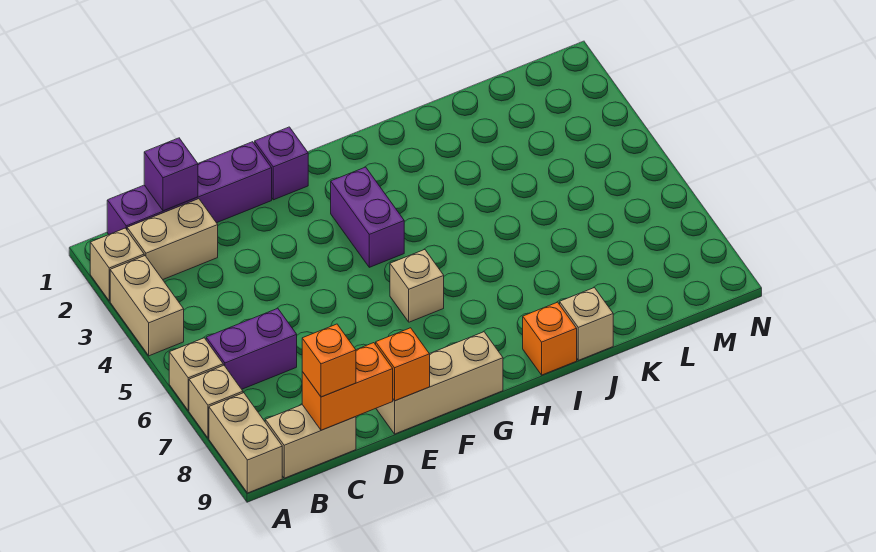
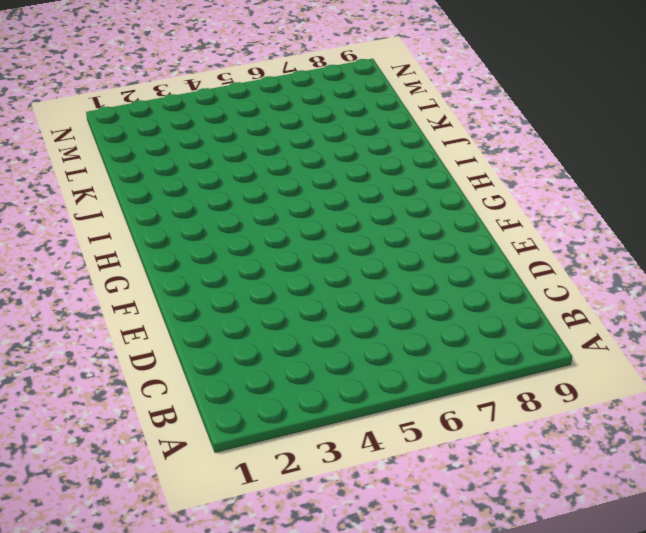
none -> tan brick A2 level 1
none -> tan brick A3:A4 level 1
none -> tan brick A6 level 1

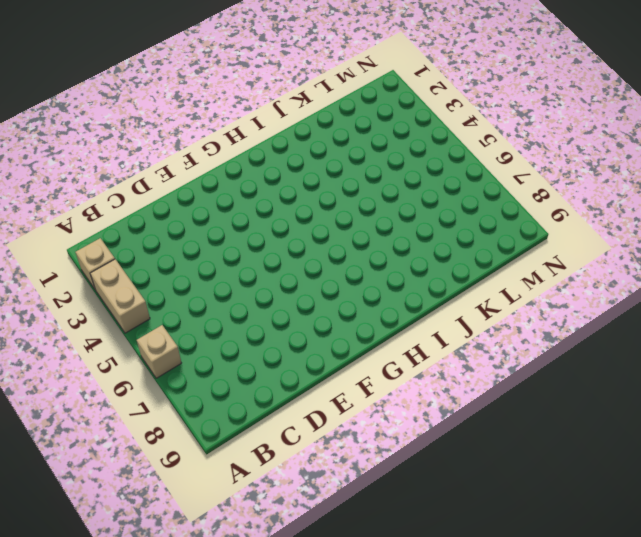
none -> tan brick A7 level 1
none -> tan brick A8:A9 level 1
none -> purple brick B1:E1 level 1

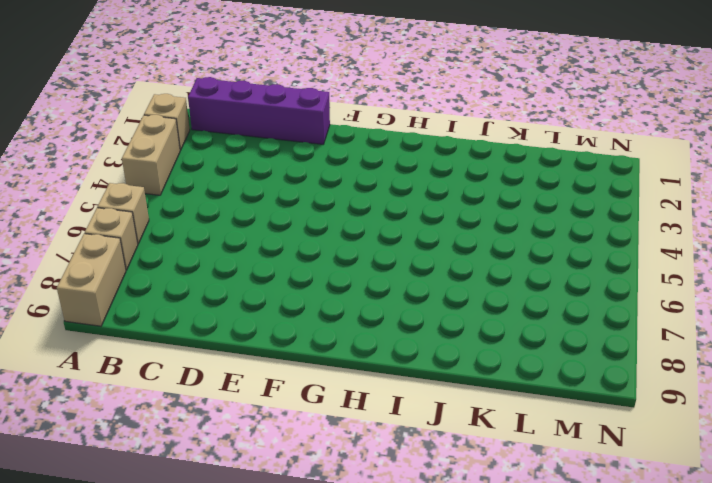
none -> tan brick B2:C2 level 1
none -> purple brick B6:C6 level 1
none -> tan brick B9:C9 level 1

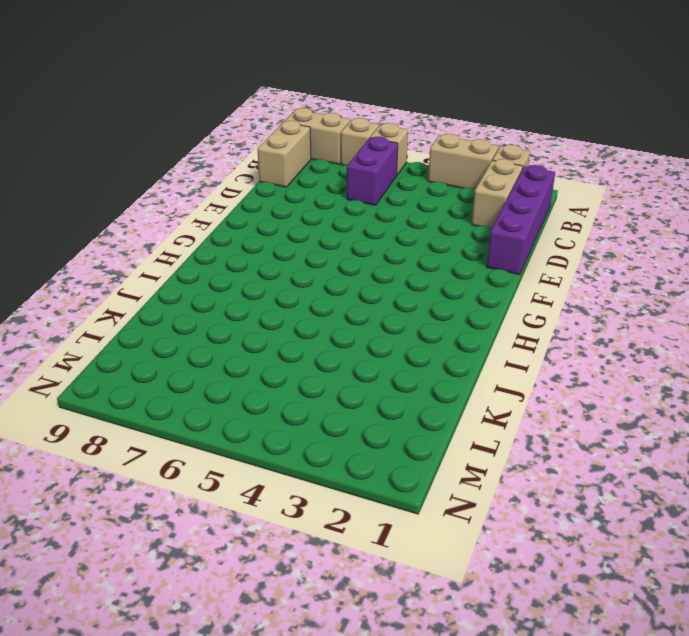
none -> tan brick E9:G9 level 1
none -> purple brick F1 level 1
none -> purple brick G3:G4 level 1

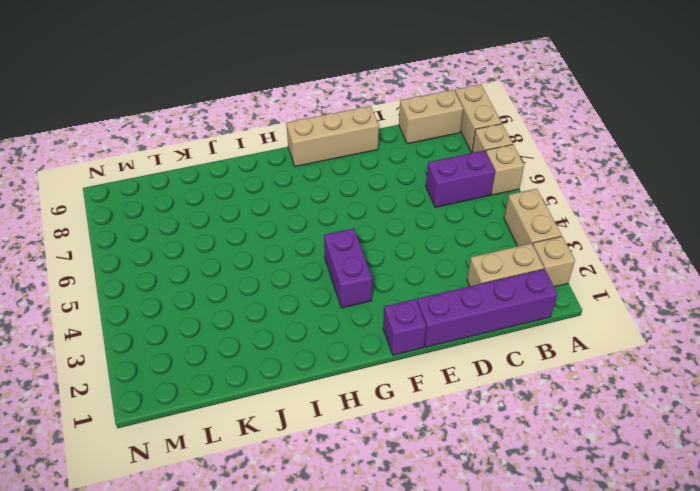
none -> tan brick G6 level 1
none -> orange brick I9 level 1
none -> tan brick J9 level 1

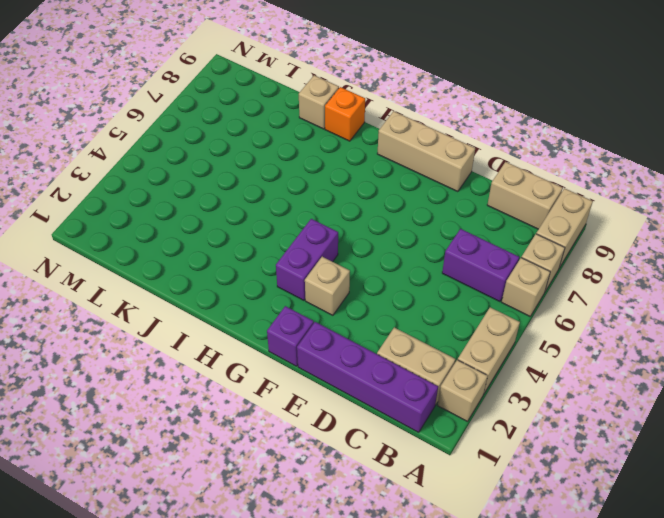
tan brick F3 level 1 -> tan brick G6 level 1
none -> purple brick C1 level 2
none -> orange brick C9:D9 level 2
none -> orange brick E9 level 2

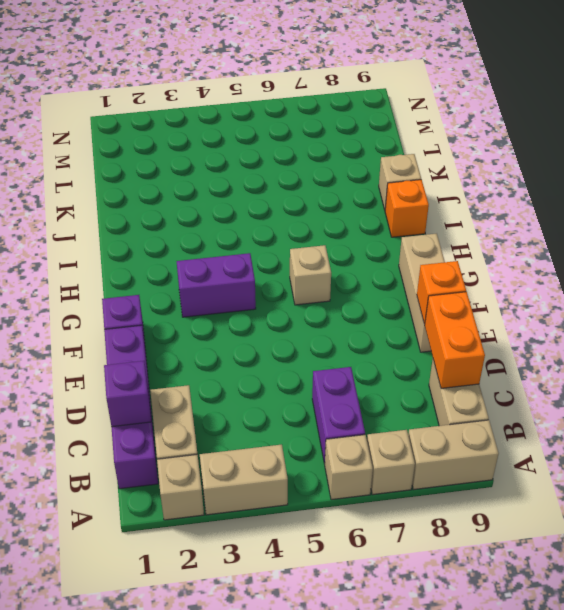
none -> orange brick C9 level 3

